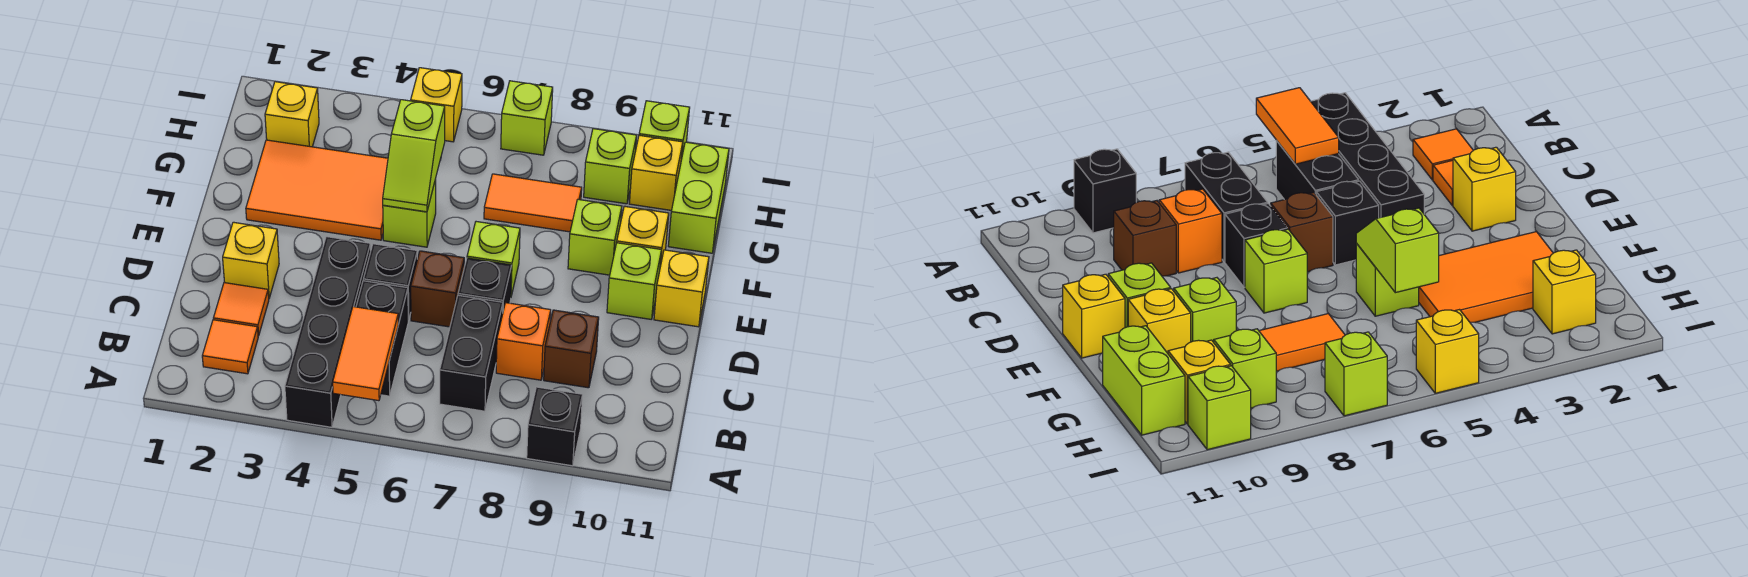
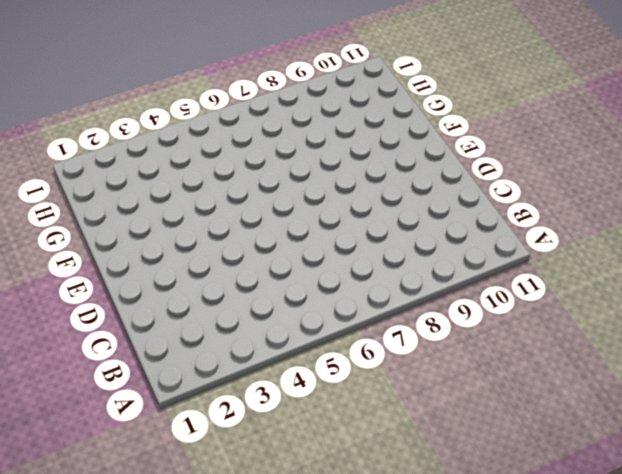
none -> black brick A4:D4 level 1
none -> black brick A9 level 1
none -> orange tile B2 level 1

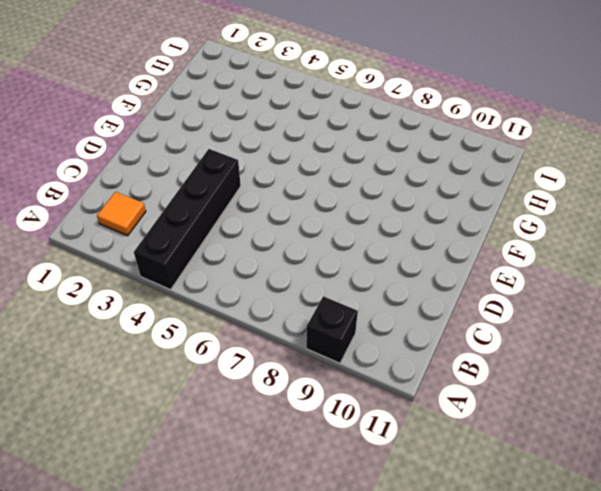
none -> black brick B5:C5 level 1
none -> black brick B7:C7 level 1
none -> orange tile C2 level 1

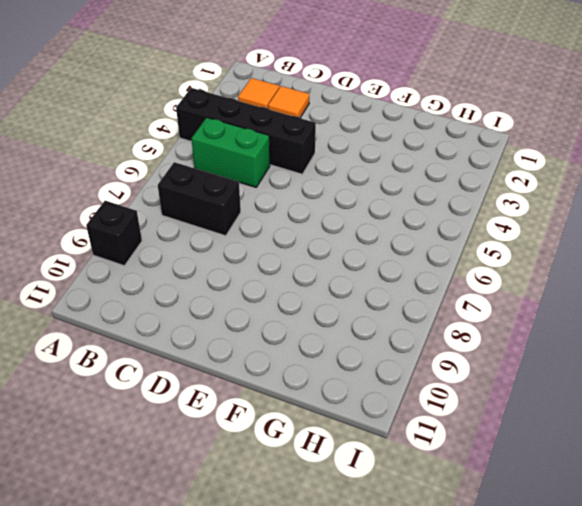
green brick B5:C5 level 1 -> black brick B5:C5 level 1
none -> orange brick C8 level 1
none -> brown brick C9 level 1
none -> yellow brick D2 level 1

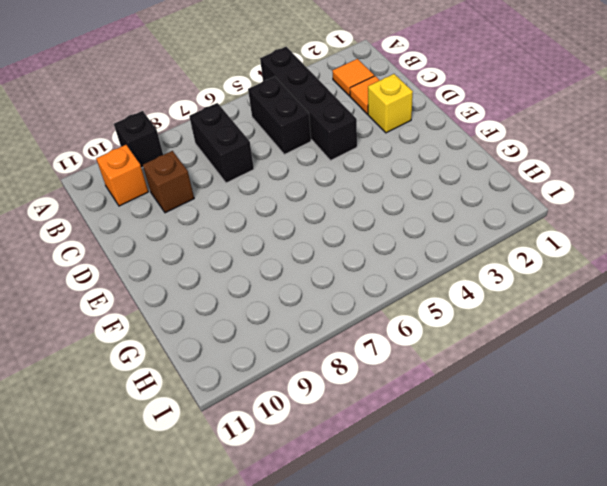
orange brick B10 level 1 -> orange brick C8 level 1
none -> black brick D5 level 1
none -> brown brick D6 level 1
none -> black brick D7 level 1

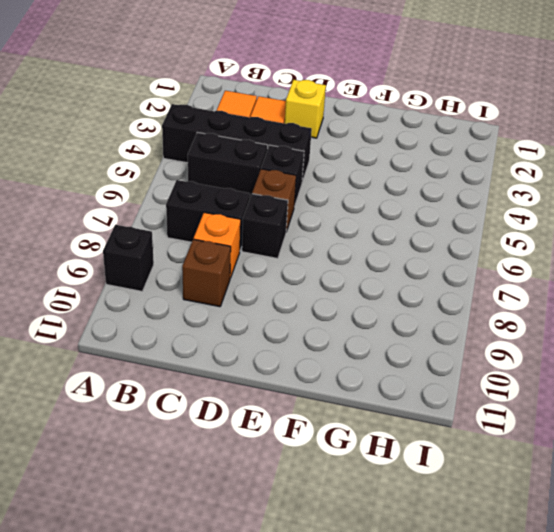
none -> lime brick E7 level 1
none -> lime brick E10 level 1
none -> yellow brick E11 level 1

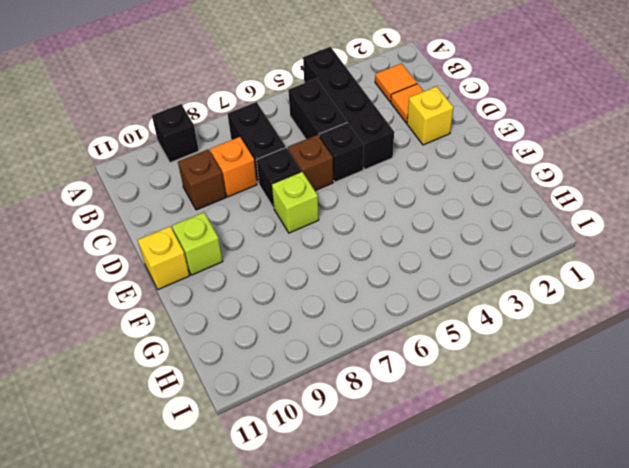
none -> orange tile F2:G4 level 1
none -> lime brick F5 level 1
none -> lime brick F9 level 1

